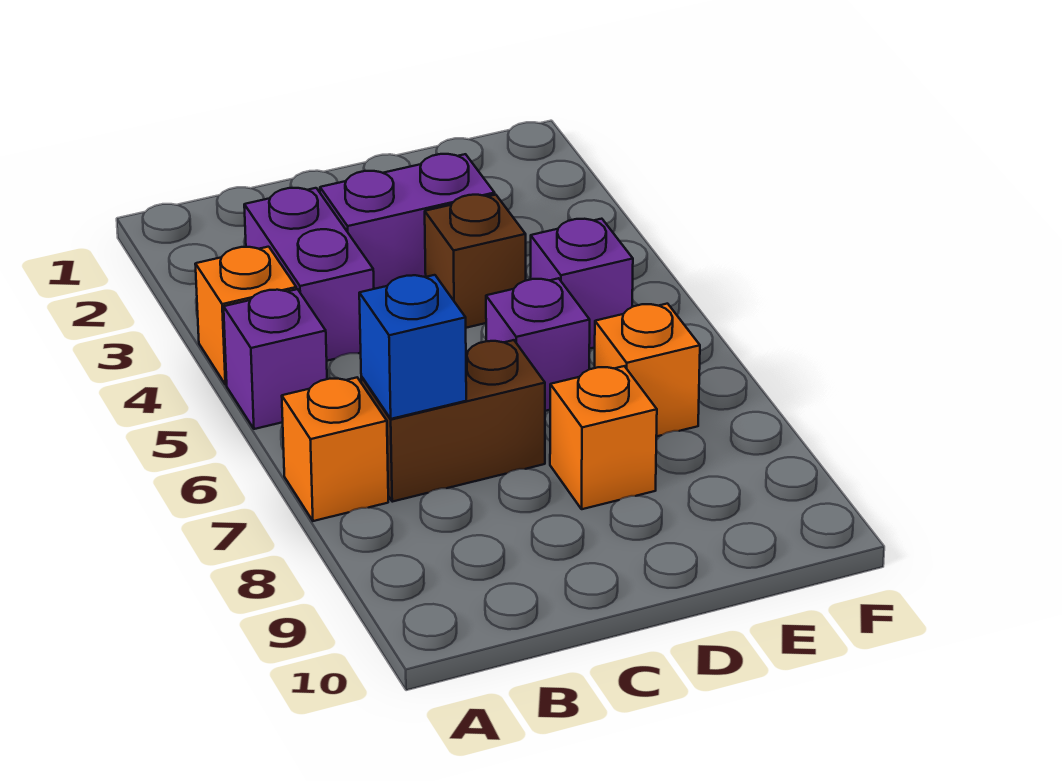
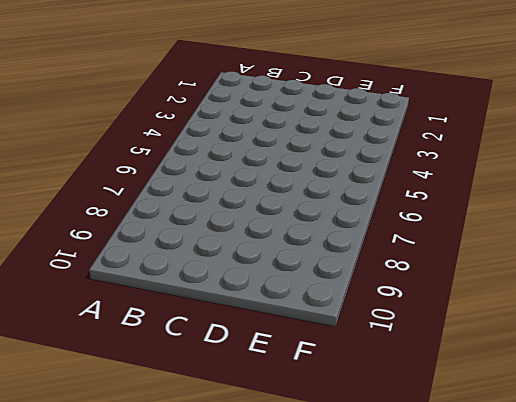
none -> orange brick A4 level 1
none -> purple brick A5 level 1
none -> orange brick A7 level 1

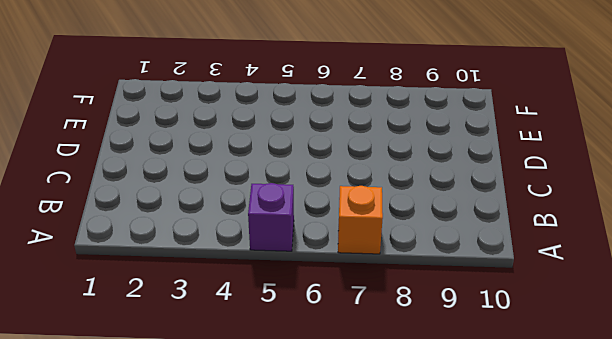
none -> orange brick A4 level 1
none -> purple brick B3:B4 level 1
none -> brown brick B7:C7 level 1

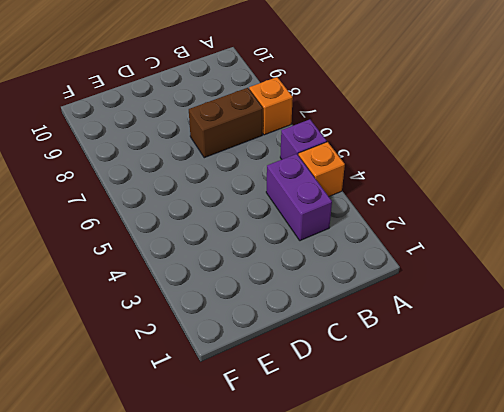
none -> purple brick C3:D3 level 1
none -> brown brick D4 level 1
none -> purple brick D6 level 1

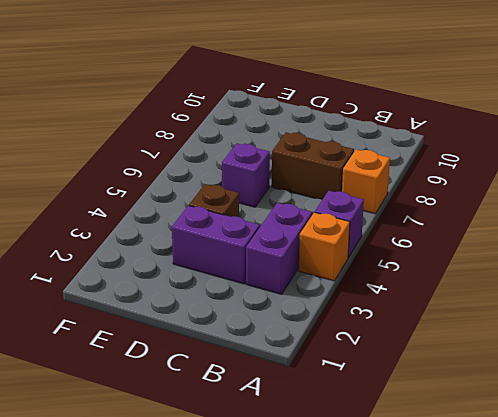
none -> orange brick D8 level 1
none -> purple brick E5 level 1
none -> orange brick E7 level 1

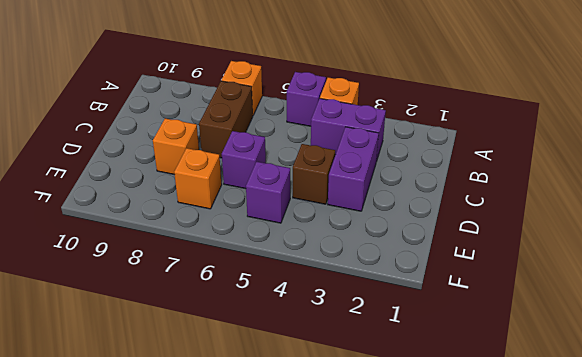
none -> blue brick B7 level 2

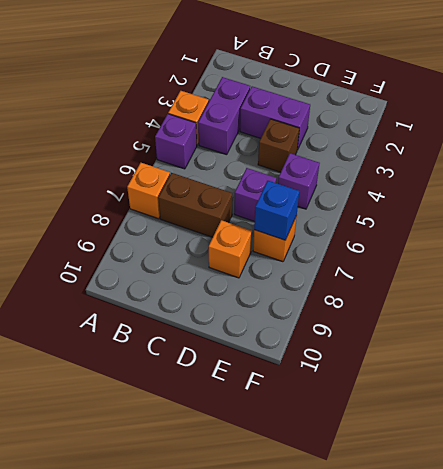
blue brick E7 level 2 -> blue brick B7 level 2

